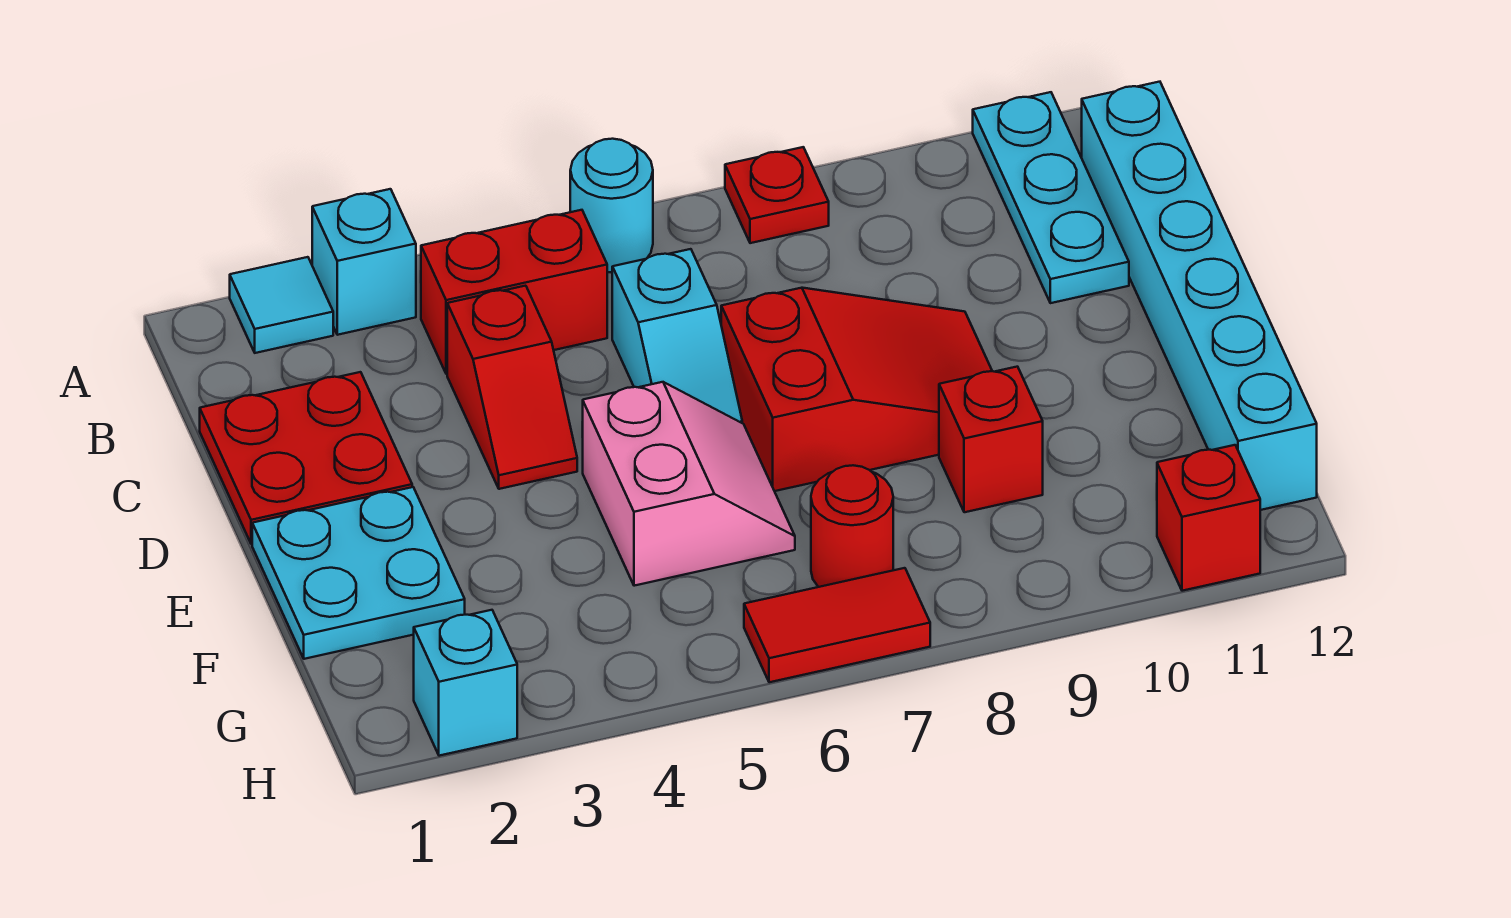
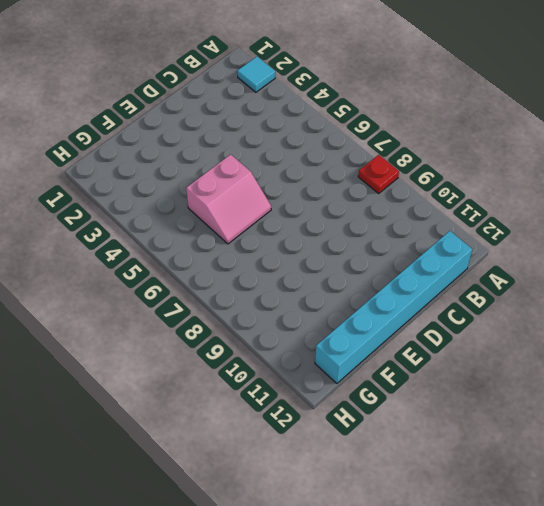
none -> cyan brick A3 level 1
none -> cyan round brick A6 level 1
none -> cyan plate A11:C11 level 1

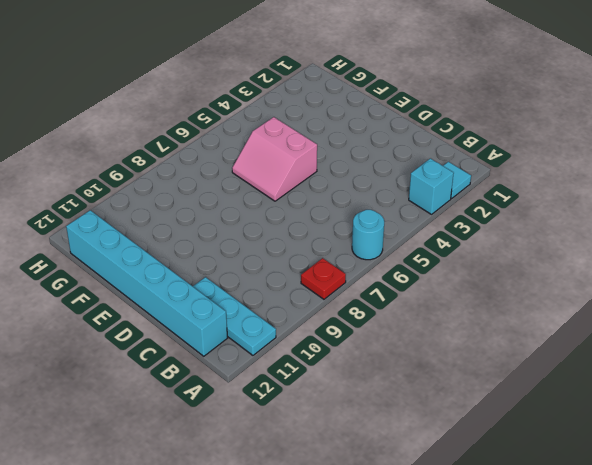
none -> red brick B4:B5 level 1
none -> red plate C1:D2 level 1
none -> red slope C4:D4 level 1 top C

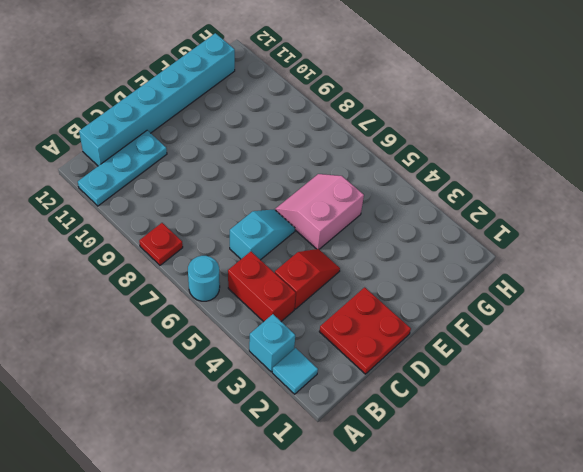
none -> red slope D7:E9 level 1 top 7
none -> cyan plate E1:F2 level 1
none -> red brick F9 level 1

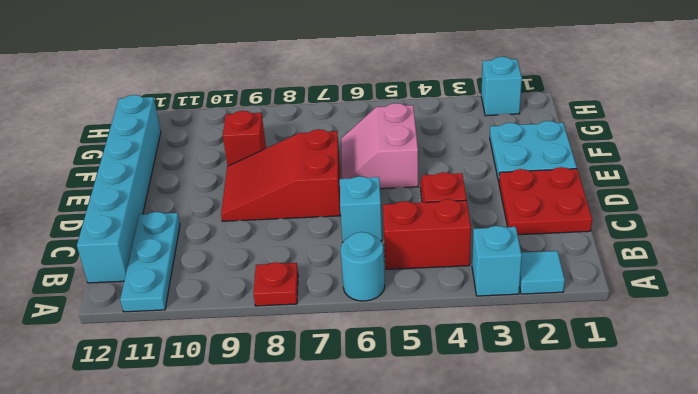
none -> red round brick G7 level 1
none -> red tile H6:H7 level 1
none -> red brick H11 level 1

